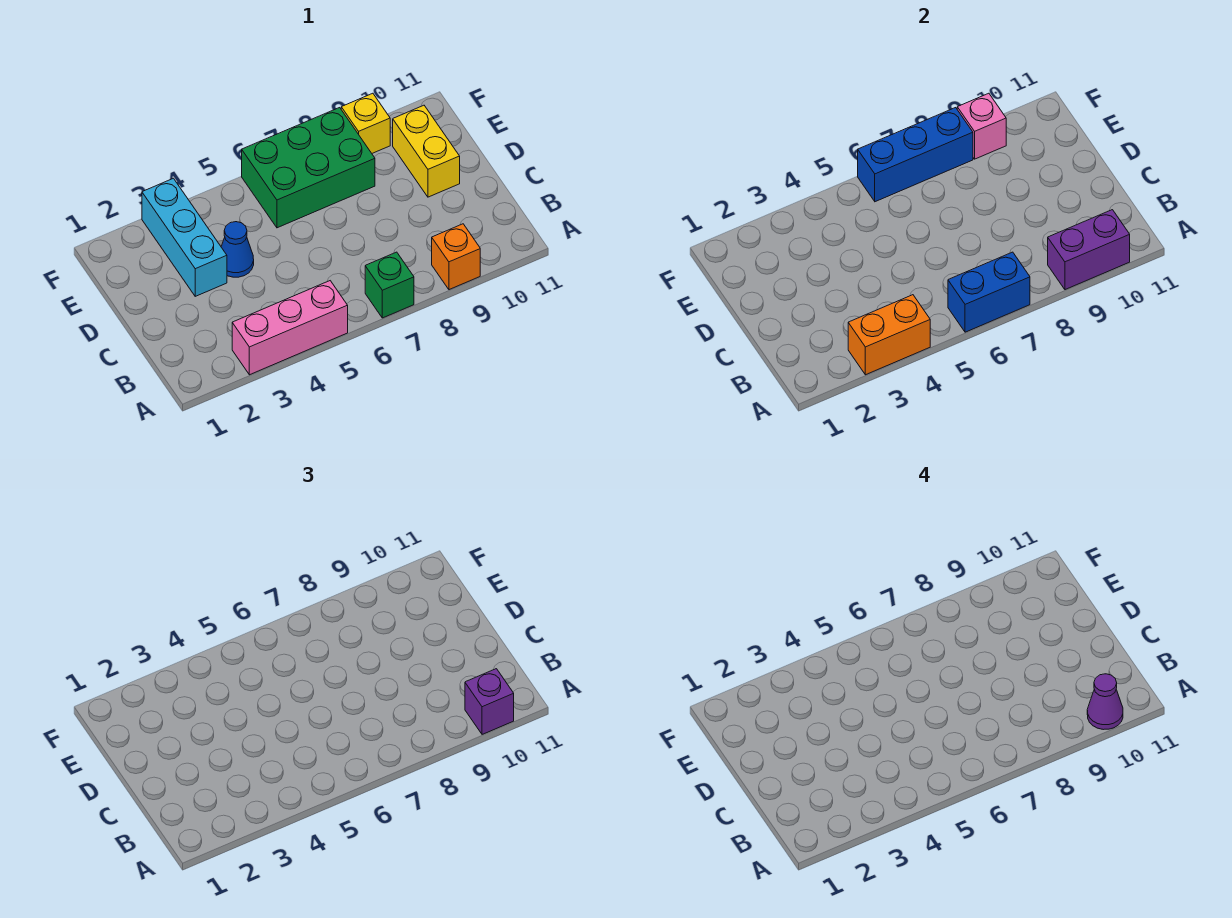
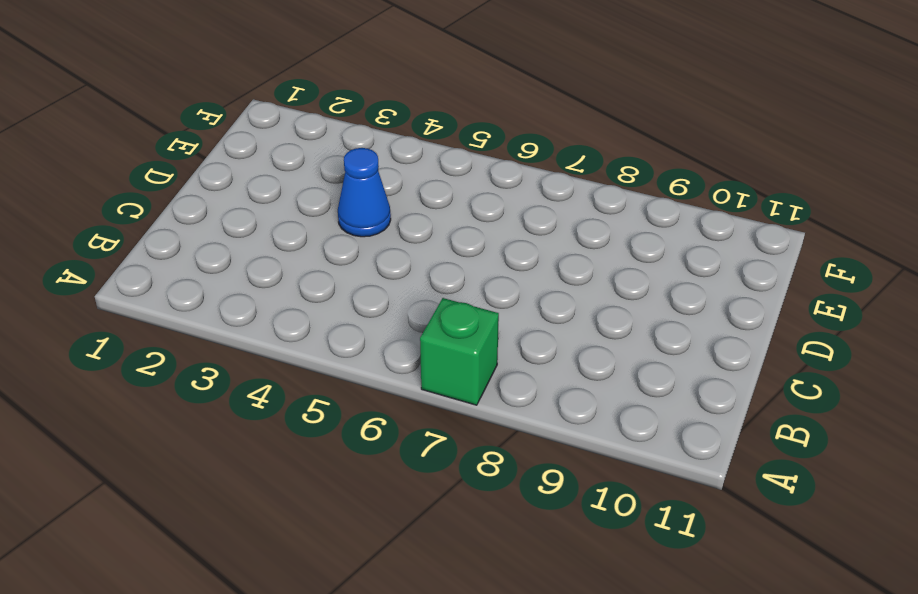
none -> pink brick A3:A5 level 1
none -> orange brick A9 level 1
none -> cyan brick D3:F3 level 1

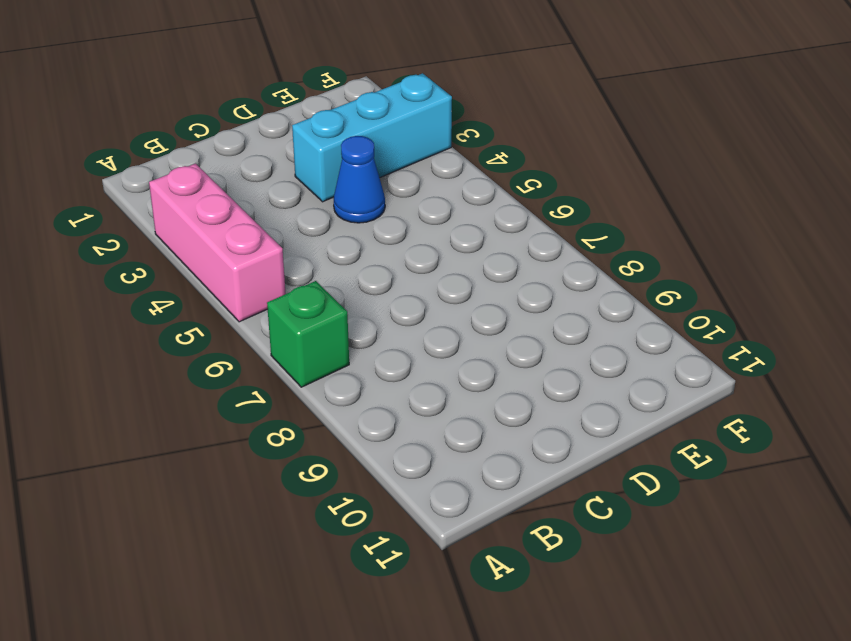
none -> orange brick A9 level 1
none -> yellow brick D10:E10 level 1
none -> green brick E6:F8 level 1

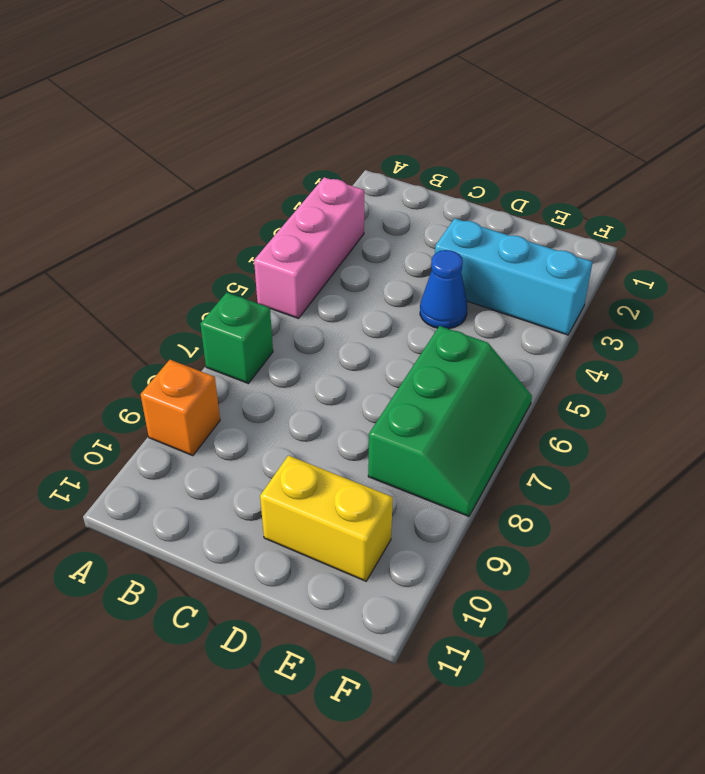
green slope E6:F8 level 1 top E -> green brick E6:F8 level 1
none -> yellow brick F9 level 1
none -> orange brick A3:A4 level 2
none -> blue brick A6:A7 level 2

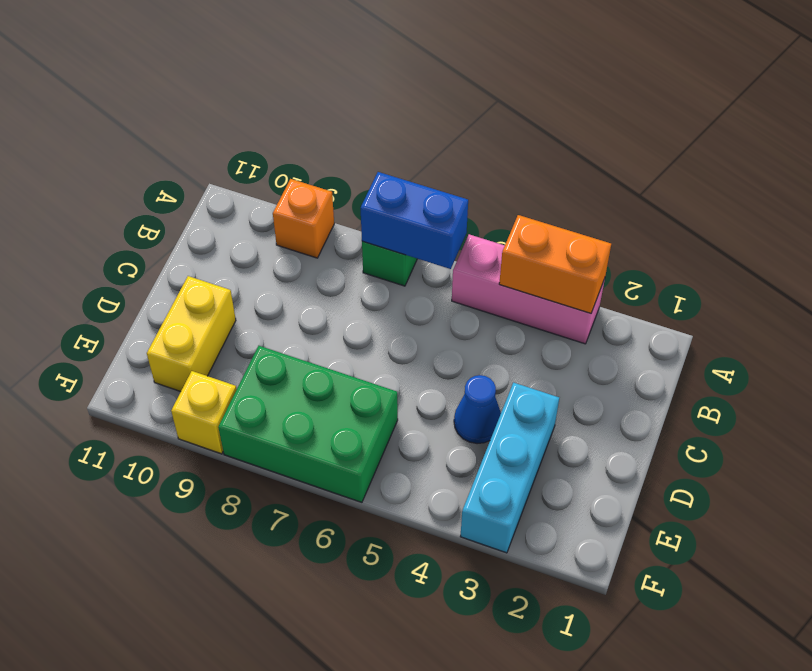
none -> purple brick A9:A10 level 2
none -> blue brick F6:F8 level 2
none -> pink brick F9 level 2

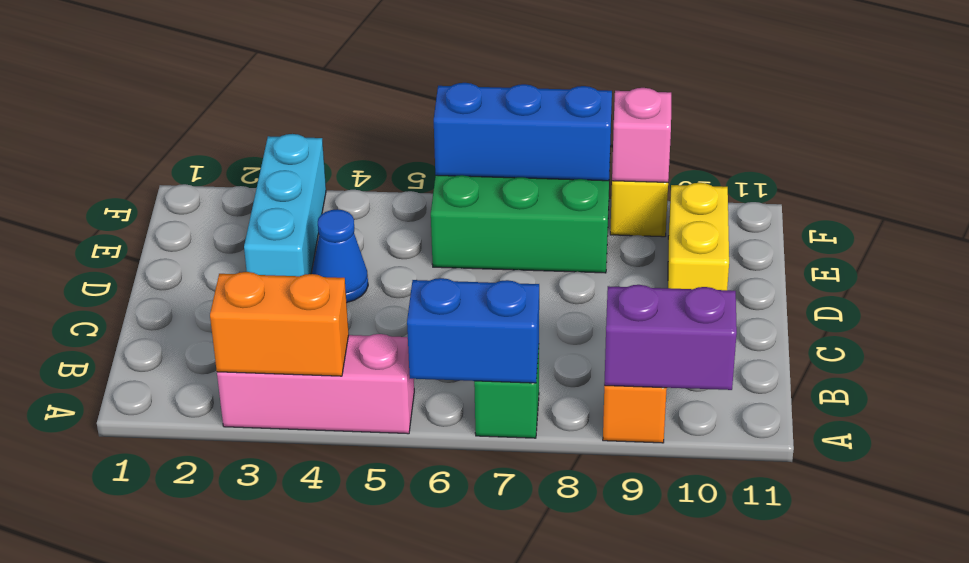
none -> purple brick A10 level 3
none -> purple cone A10 level 4

